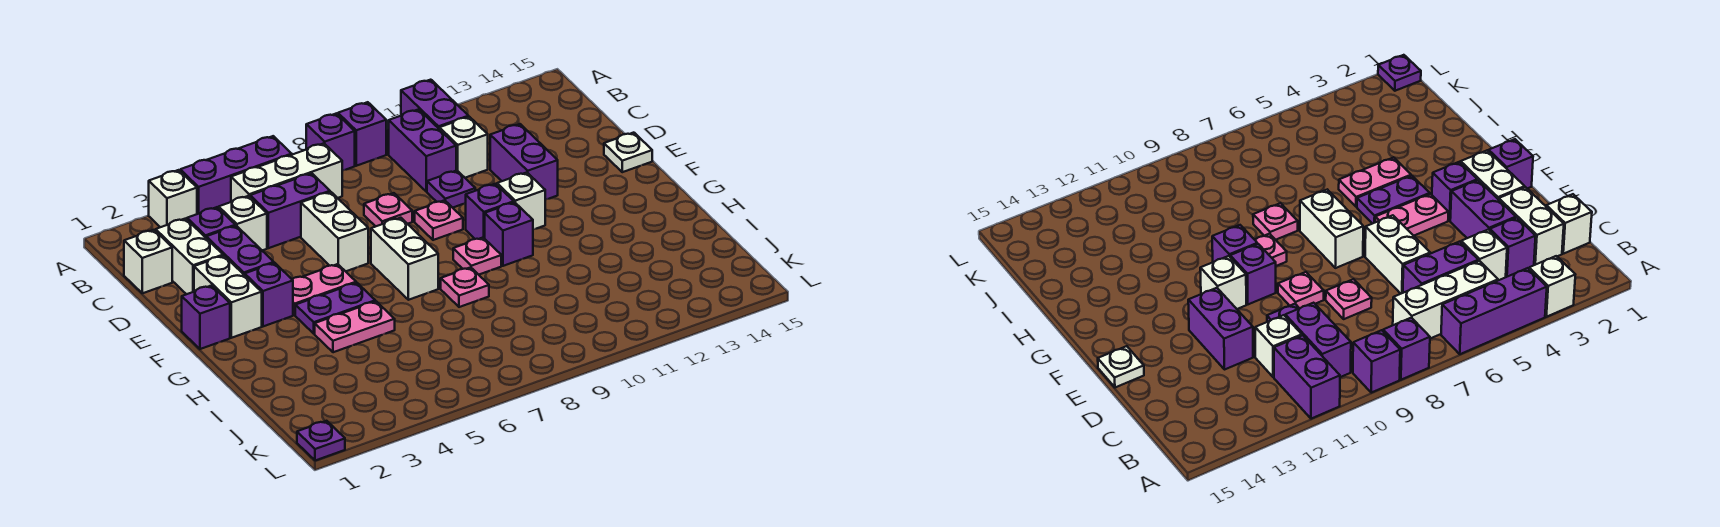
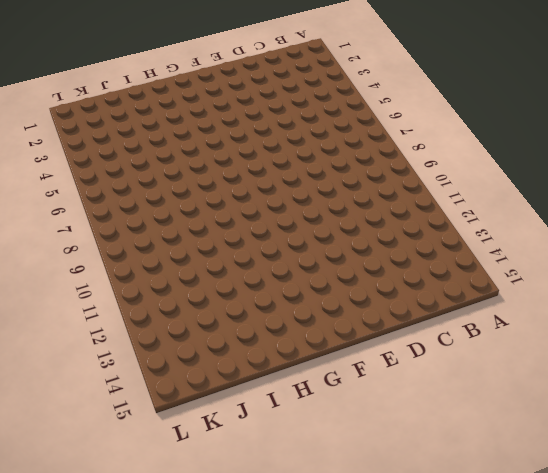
none -> white brick A3 level 1
none -> purple brick A4:A6 level 1
none -> purple brick A8 level 1
none -> purple brick A9 level 1

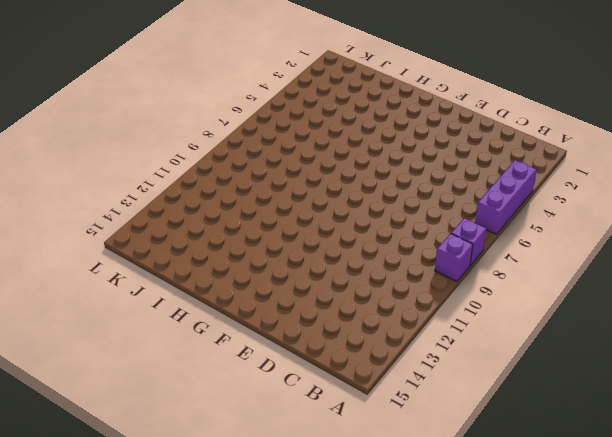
none -> white brick A3 level 1
none -> purple brick A11:B11 level 1
none -> white brick B5:B7 level 1
none -> purple brick B10:C10 level 1

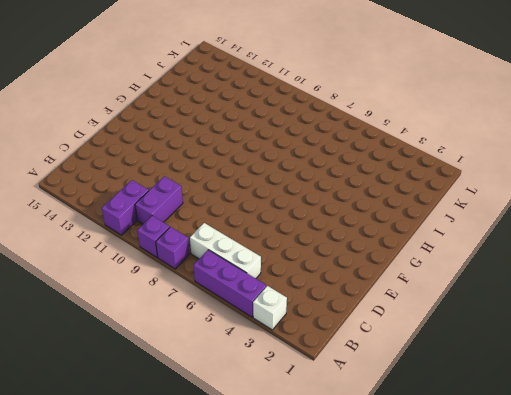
none -> white brick C1 level 1
none -> white brick C2:D2 level 1
none -> purple brick C3 level 1
none -> white brick C4 level 1

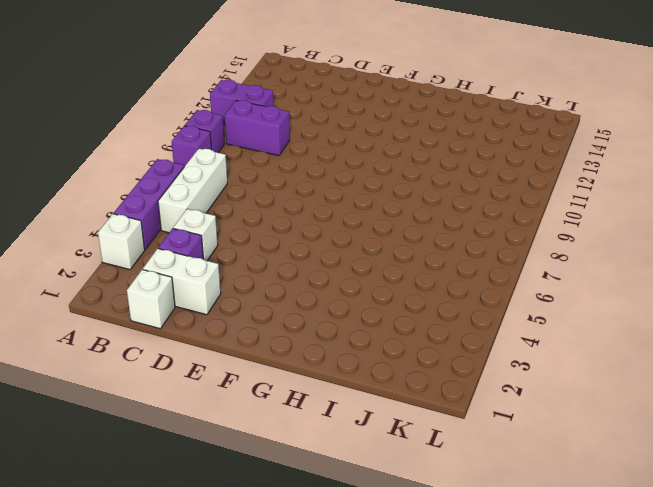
none -> purple brick C5:C6 level 1
none -> white brick C11 level 1
none -> purple brick D3:E3 level 1
none -> white brick D6:E6 level 1

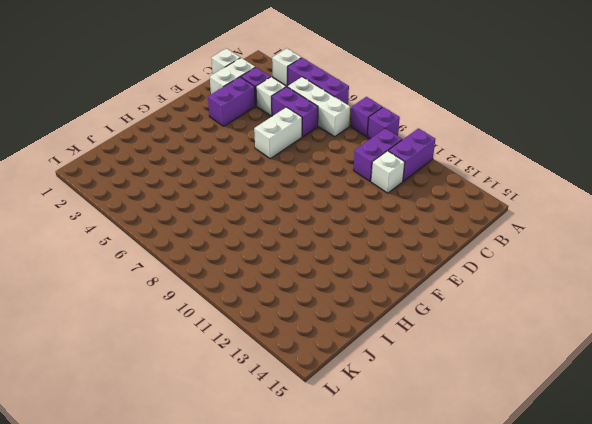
none -> pink plate D8 level 1
none -> purple plate D10 level 1
none -> purple brick D12:E12 level 1
none -> white brick E2:F2 level 1

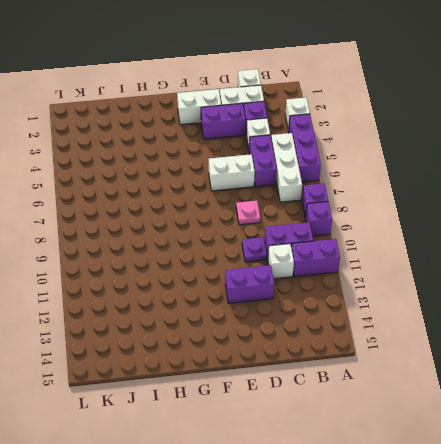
none -> pink plate E9 level 1
none -> white plate E15 level 1
none -> purple brick F1 level 1
none -> purple brick F3 level 1

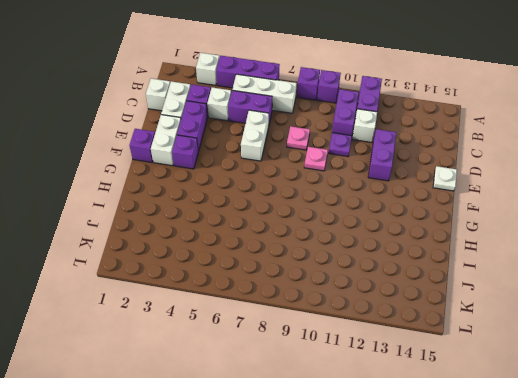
none -> pink plate F4:F5 level 1
none -> white brick F7:G7 level 1
none -> purple brick F10 level 1
none -> white brick F11 level 1

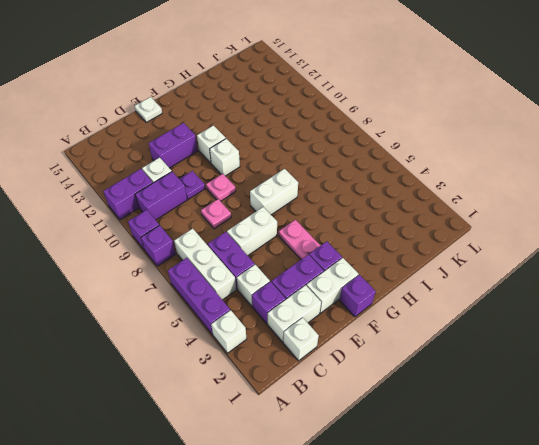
white brick F10 level 1 -> purple brick F10 level 1
none -> purple plate G4:G5 level 1
none -> pink plate G9 level 1
none -> purple brick G10 level 1
none -> pink plate H4:H5 level 1

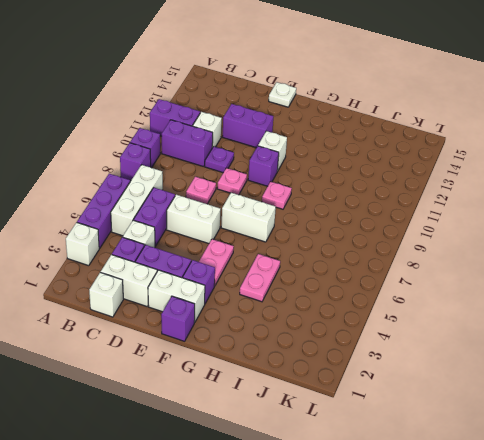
none -> purple plate G4:G5 level 1
none -> purple brick G10 level 1
none -> pink plate H8 level 1
none -> purple plate L1 level 1

